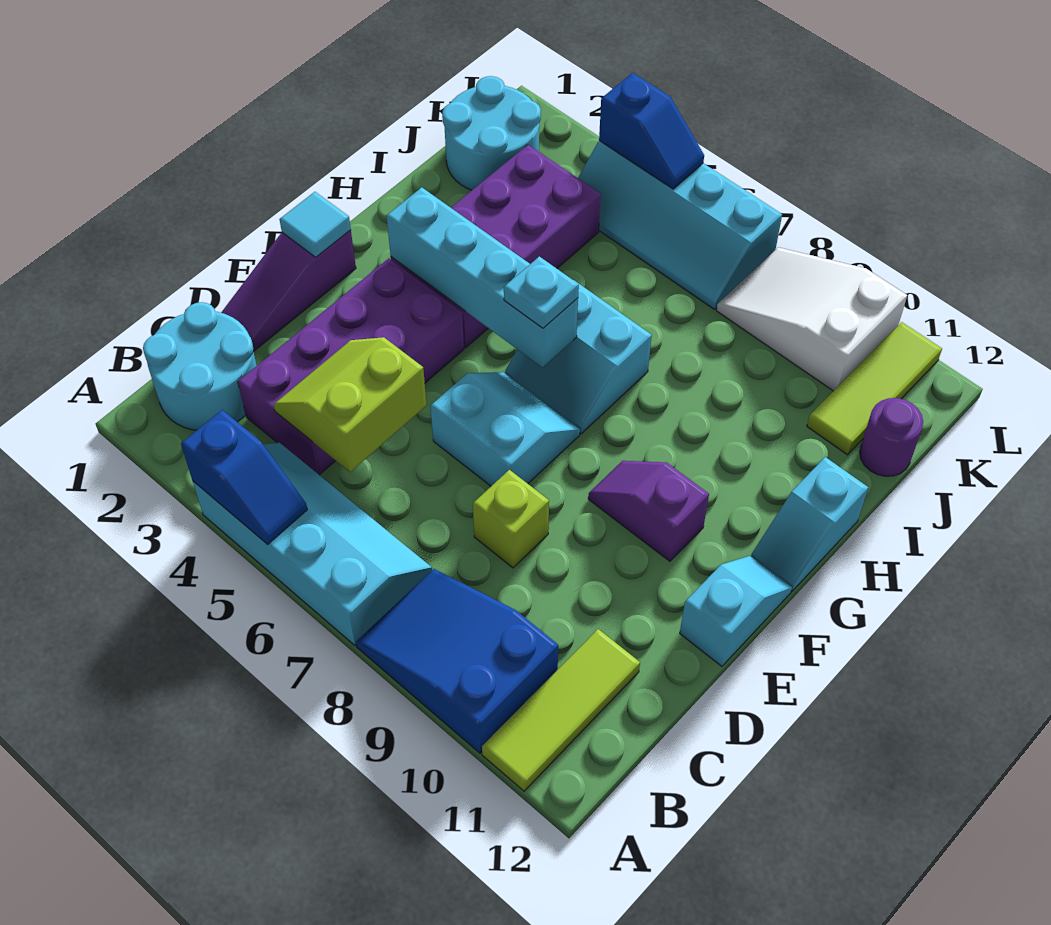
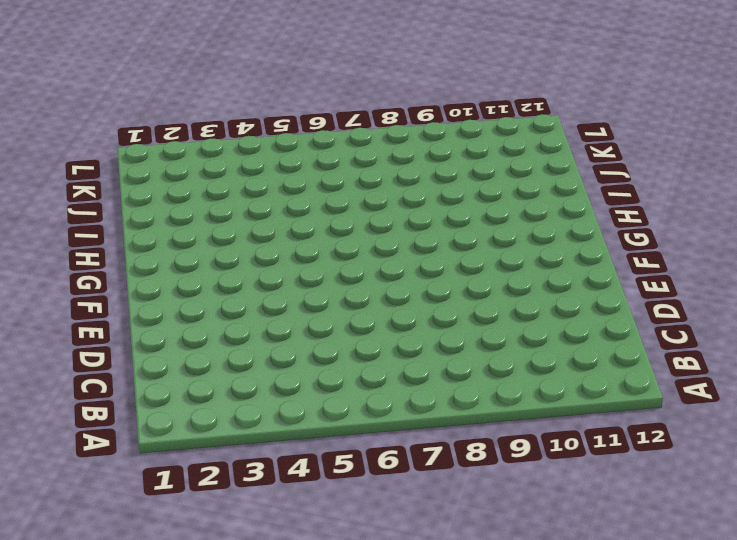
none -> cyan slope A4:B7 level 1 top A
none -> blue slope A8:B10 level 1 top 10
none -> lime tile A11:C11 level 1

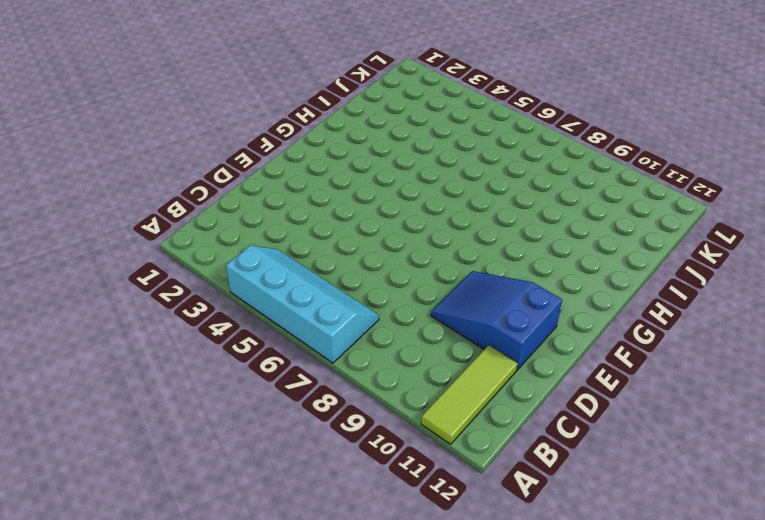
blue slope D9:E11 level 1 top 11 -> blue slope A8:B10 level 1 top 10
none -> cyan round brick B1:C2 level 1
none -> purple brick C3:F4 level 1
none -> purple slope D1:F1 level 1 top F

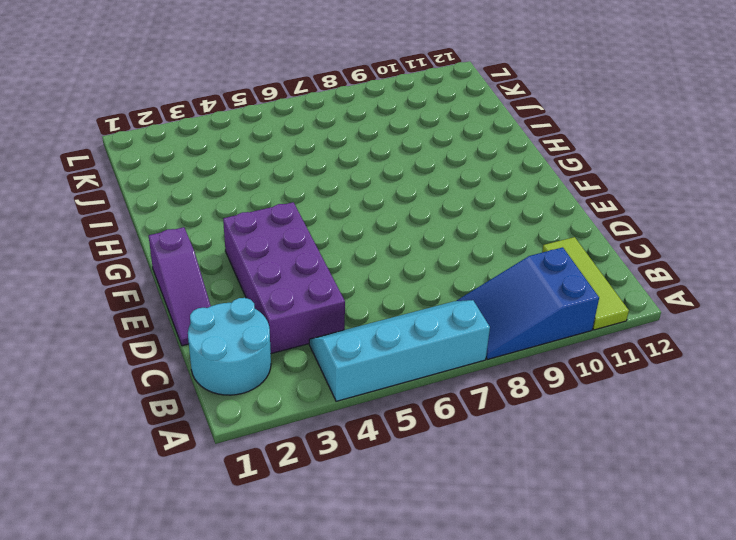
none -> lime brick D8 level 1
none -> cyan slope E6:F7 level 1 top E
none -> cyan slope E12:F12 level 1 top E

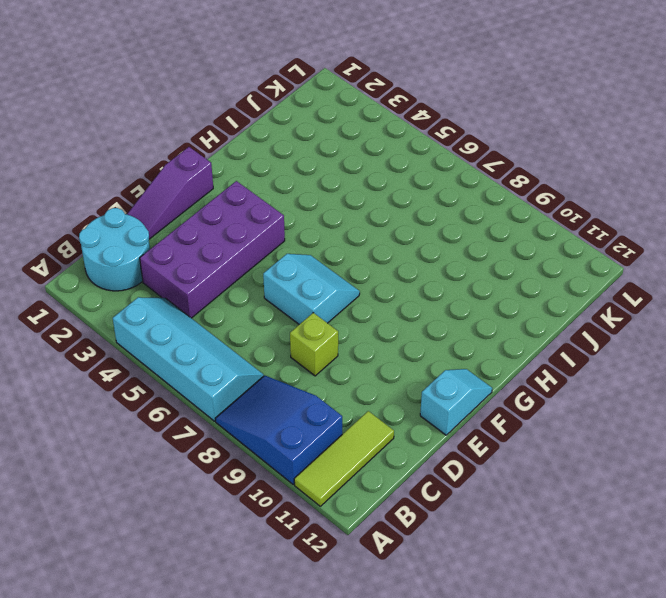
none -> purple slope F9:F10 level 1 top 10
none -> purple brick G3:J4 level 1
none -> cyan slope G6:H7 level 1 top H

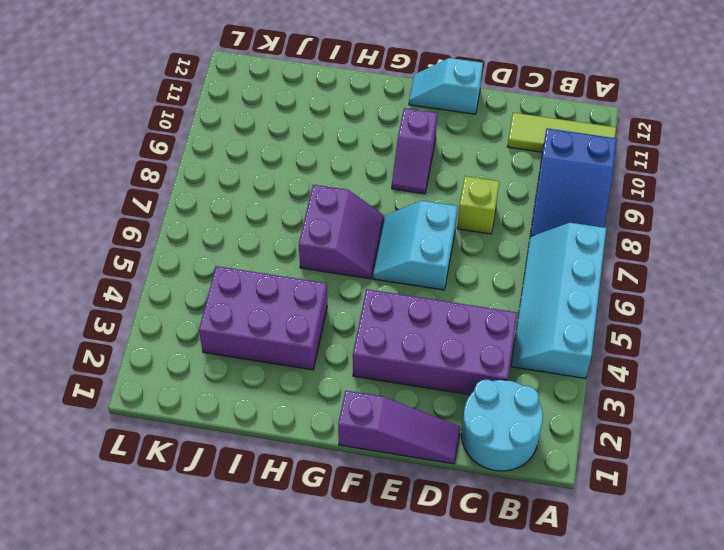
purple slope G6:H7 level 1 top H -> cyan slope G6:H7 level 1 top H
purple brick H3:J4 level 1 -> purple brick G3:J4 level 1
none -> cyan slope G12:H12 level 1 top H
none -> cyan round brick J1:K2 level 1
none -> lime tile J11:L11 level 1

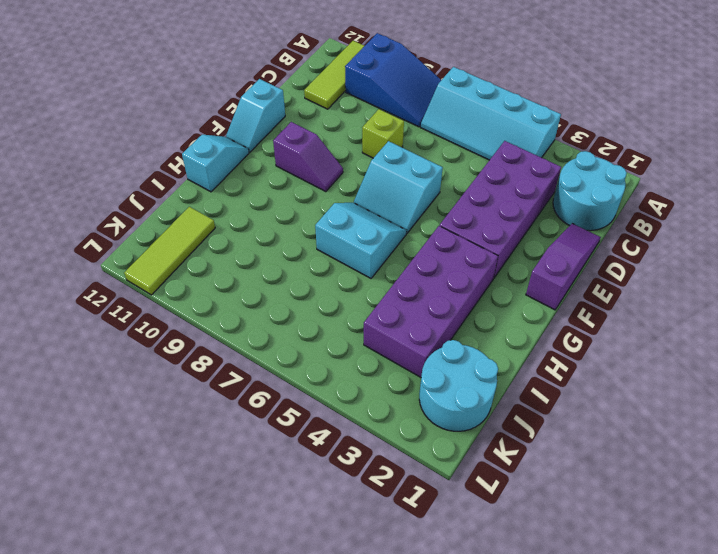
none -> purple round brick J12 level 1
none -> cyan slope K4:L7 level 1 top L
none -> white slope K8:L10 level 1 top 10

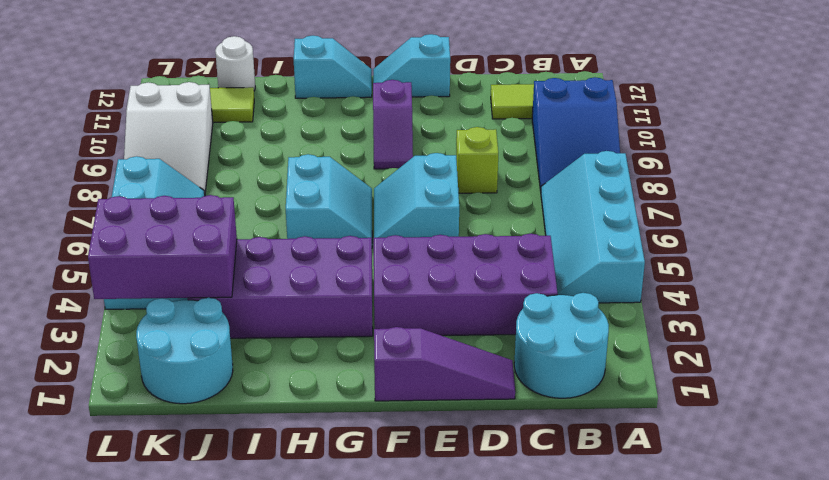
purple brick J3:L4 level 2 -> blue slope L4:L5 level 2 top 4
white round brick J12 level 1 -> purple round brick J12 level 1
none -> blue slope A4:A5 level 2 top 4
none -> lime slope C4:D5 level 2 top 5
none -> cyan tile F1 level 2

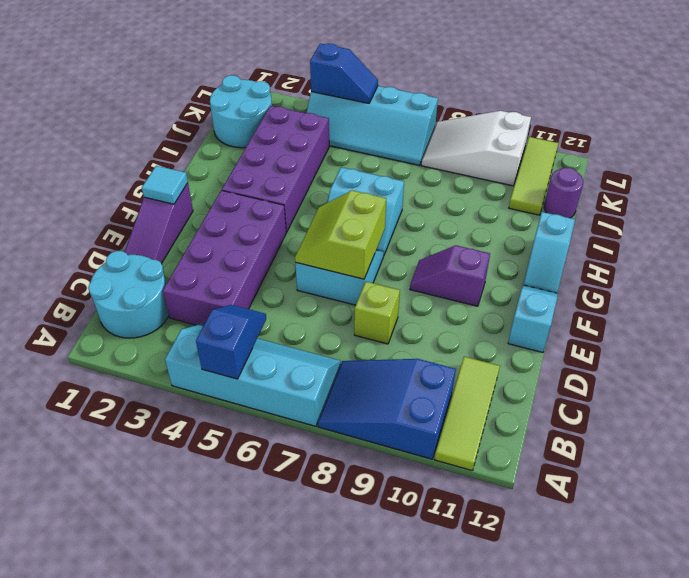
blue slope A5:B5 level 2 top A -> blue slope A4:A5 level 2 top 4
lime slope E6:F7 level 2 top 7 -> lime slope C4:D5 level 2 top 5
none -> cyan brick G3:G6 level 2
none -> cyan plate G6 level 3

